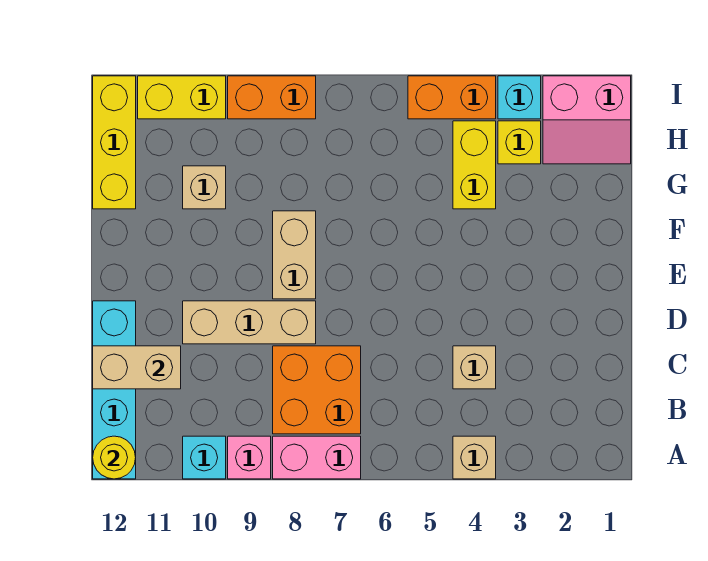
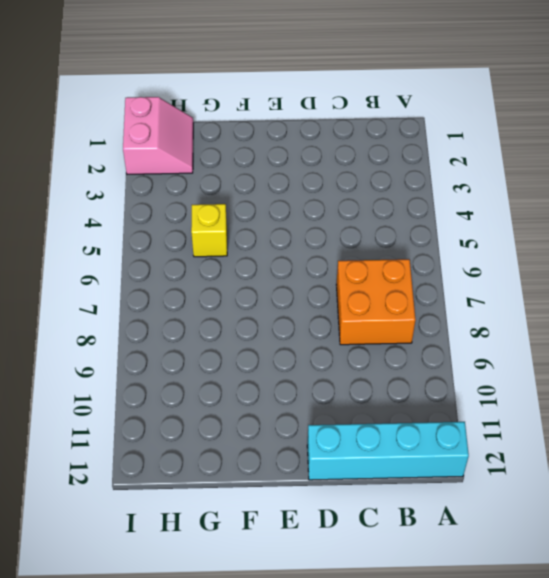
yellow brick G5 level 1 -> yellow brick H3 level 1
none -> tan brick A4 level 1
none -> pink brick A7:A8 level 1
none -> pink brick A9 level 1

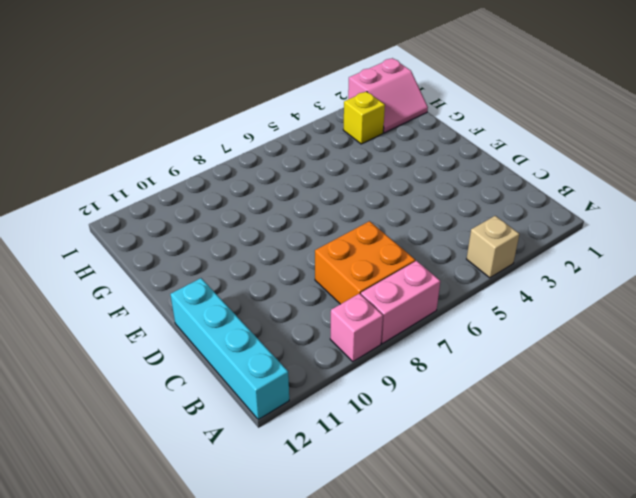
none -> cyan brick A10 level 1
none -> tan brick C4 level 1
none -> tan brick D8:D10 level 1

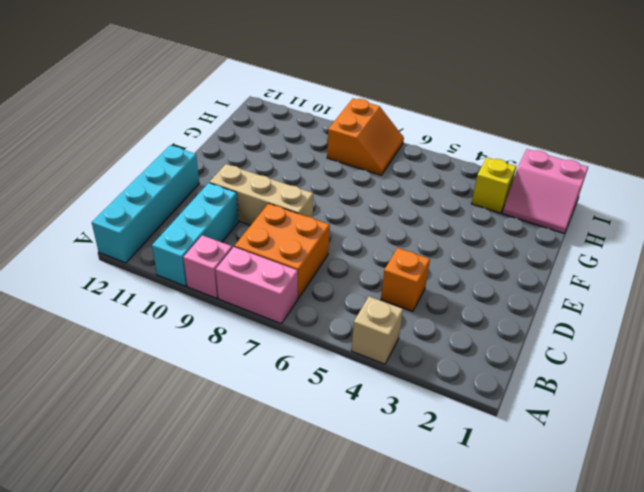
cyan brick A10:C10 level 1 -> cyan brick A10 level 1
orange brick C4 level 1 -> tan brick C4 level 1
orange slope H7:I8 level 1 top 8 -> orange brick I8:I9 level 1
none -> tan brick E8:F8 level 1
none -> yellow brick G4:H4 level 1
none -> tan brick G10 level 1

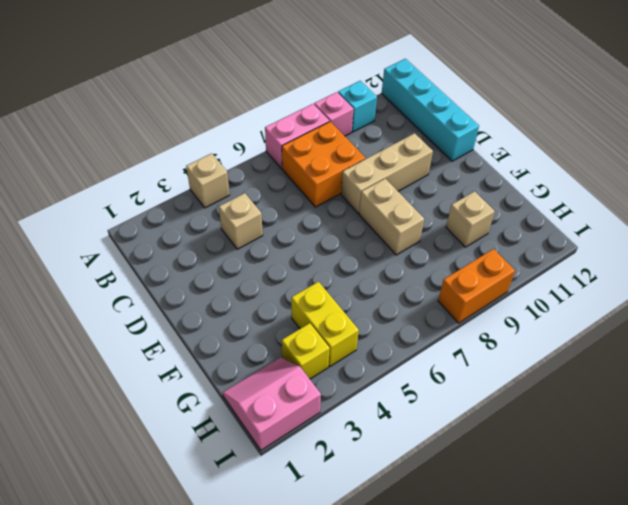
none -> yellow brick G12:I12 level 1
none -> cyan brick I3 level 1
none -> orange brick I4:I5 level 1

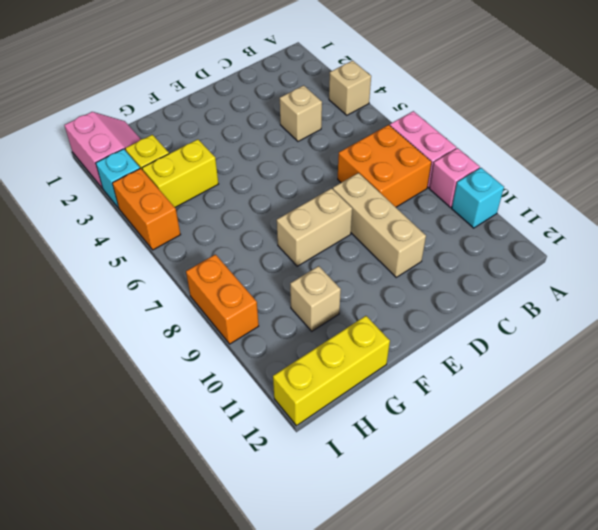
none -> cyan brick A12:D12 level 1
none -> yellow brick I10:I11 level 1
none -> yellow round brick A12 level 2

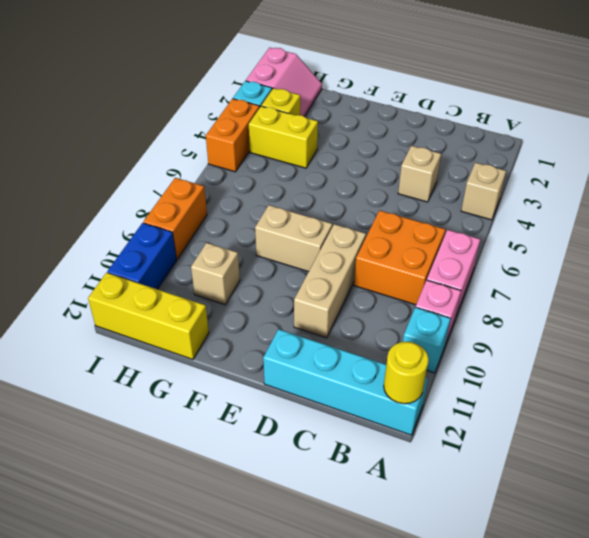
blue brick I10:I11 level 1 -> yellow brick I10:I11 level 1
none -> tan brick C11:C12 level 2

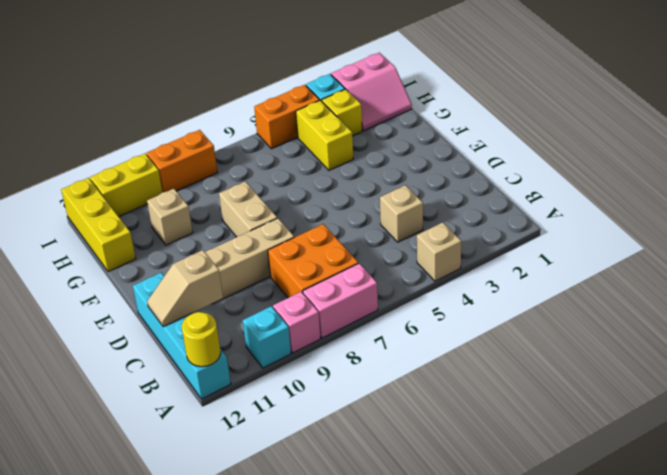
tan slope C11:C12 level 2 top 11 -> tan brick C11:C12 level 2

